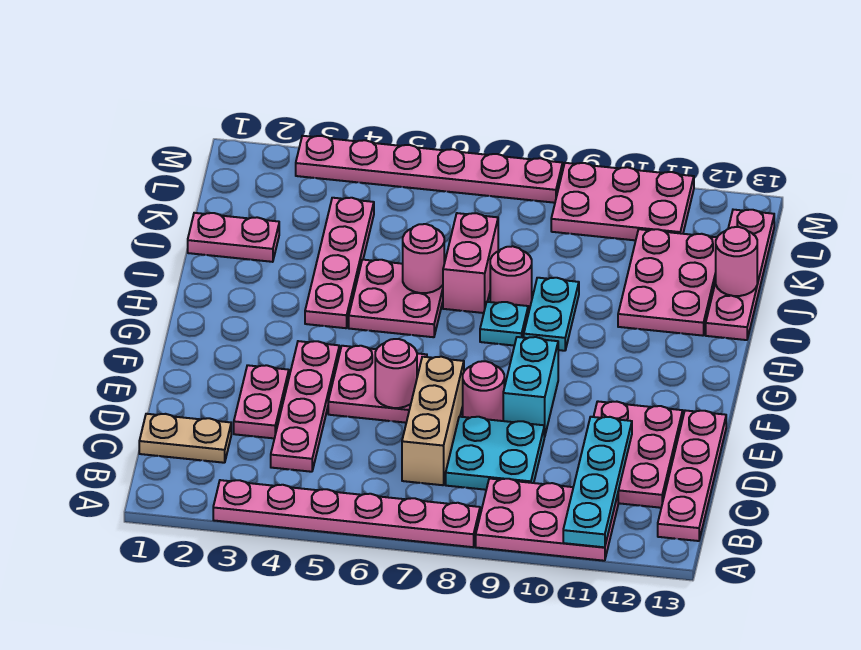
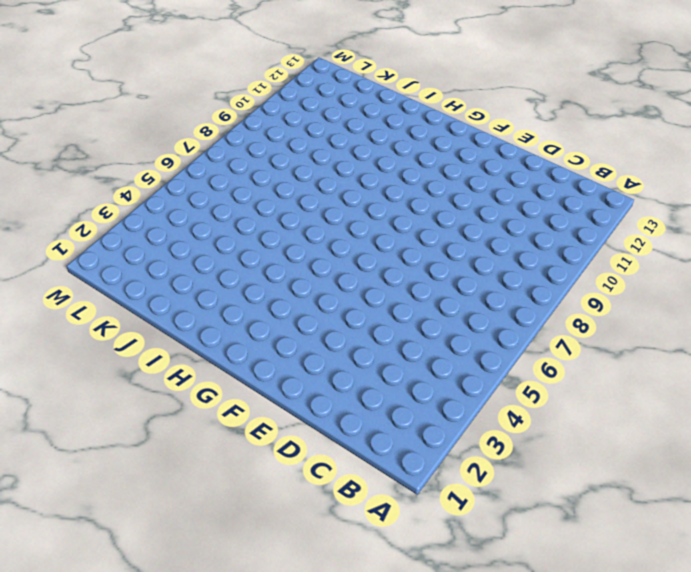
none -> pink plate A3:A8 level 1
none -> pink plate A9:B11 level 1
none -> pink plate B13:E13 level 1

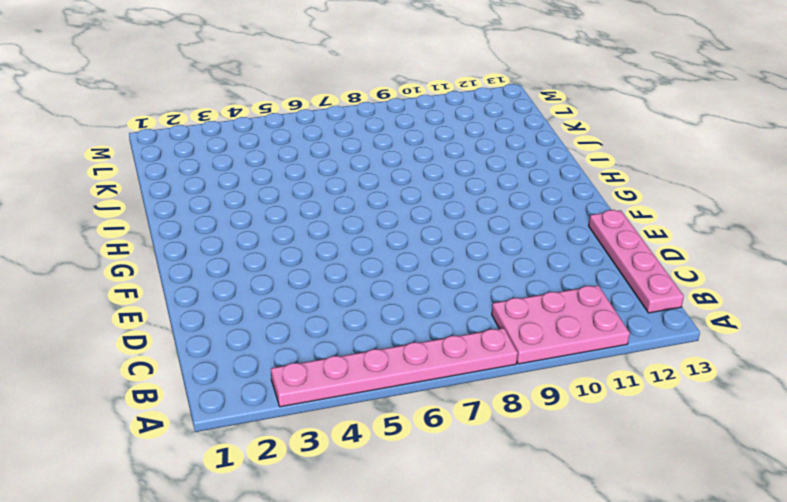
none -> tan plate C1:C2 level 1
none -> pink plate C4:F4 level 1
none -> tan brick C7:E7 level 1

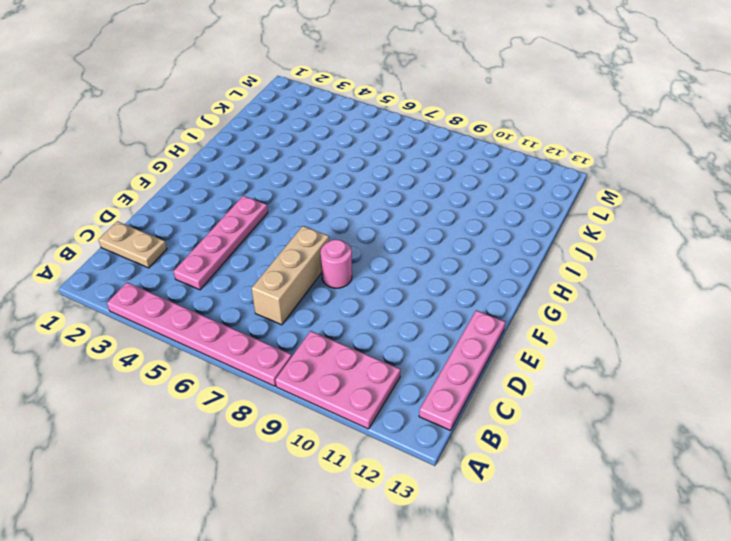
none -> cyan plate C8:D9 level 1
none -> pink plate C11:E12 level 1
none -> pink plate D3:E3 level 1

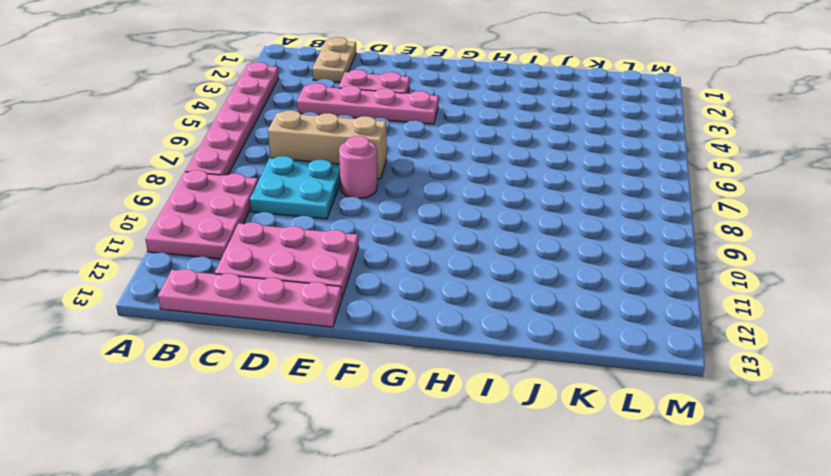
none -> pink plate E5:F6 level 1
none -> cyan brick E9:F9 level 1
none -> pink plate H4:K4 level 1

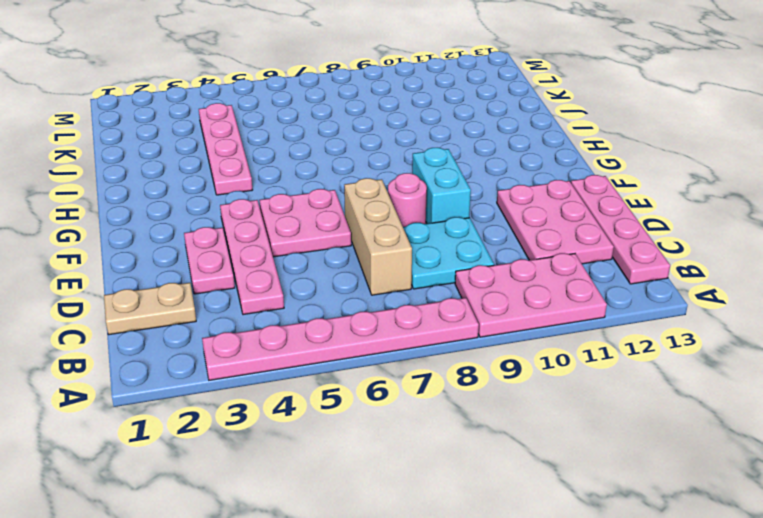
none -> pink plate H5:I6 level 1
none -> cyan plate H8 level 1
none -> cyan plate H9:I9 level 1

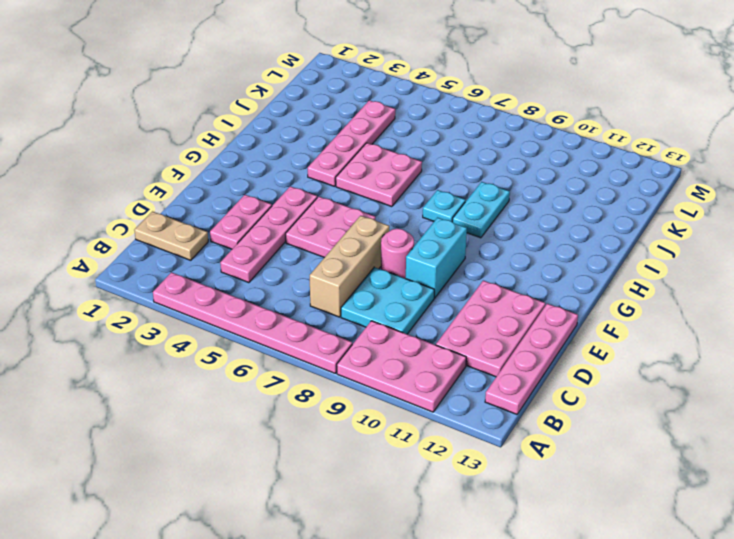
none -> pink brick I7:J7 level 1
none -> pink round brick I8 level 1
none -> pink plate I11:K12 level 1

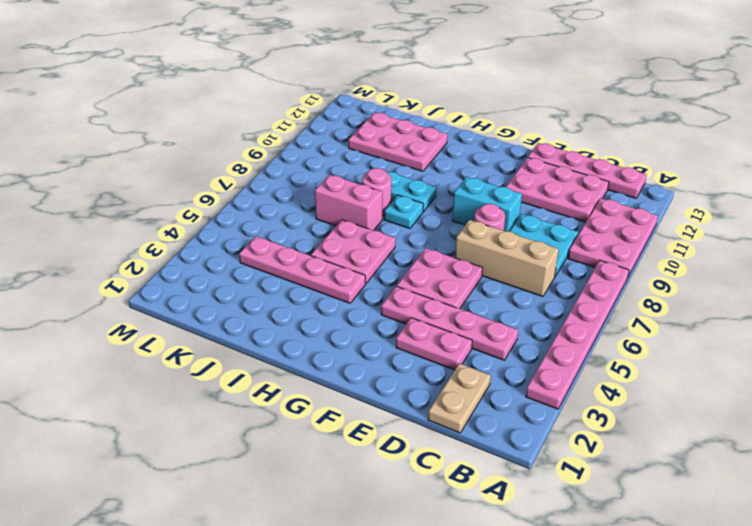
none -> pink plate I13:L13 level 1
none -> pink plate J1:J2 level 1
none -> pink plate L9:M11 level 1

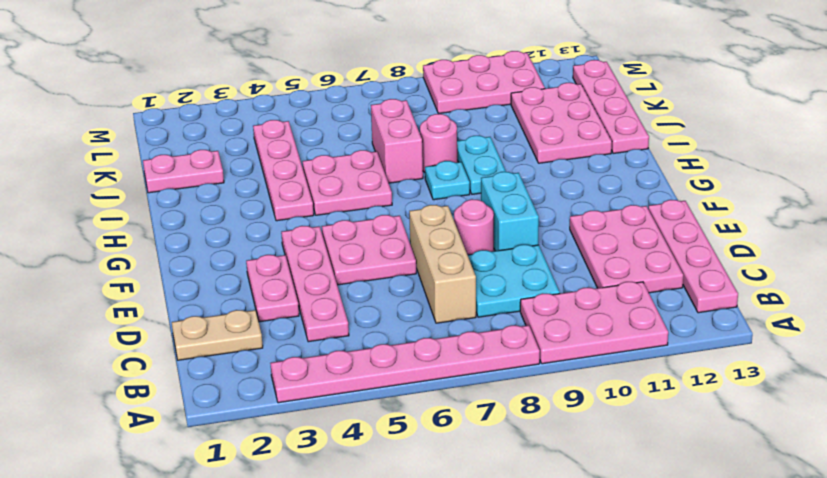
none -> pink plate M3:M8 level 1
none -> cyan plate A11:D11 level 2
none -> pink round brick E6 level 2

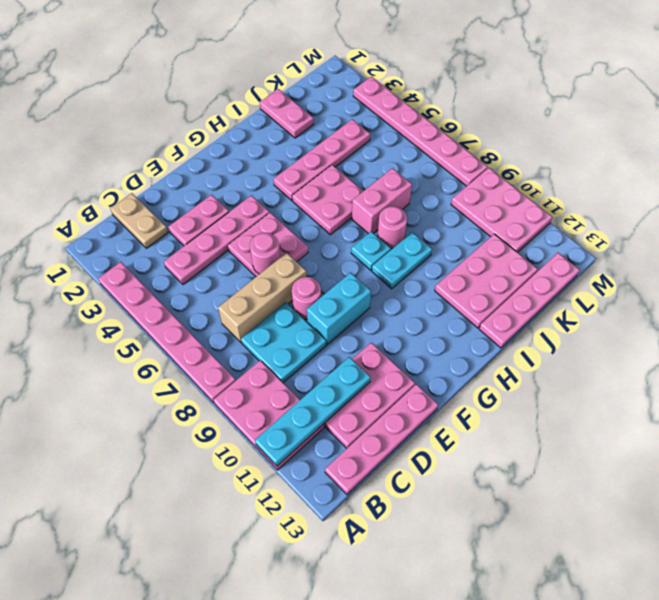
none -> pink round brick I6 level 2
none -> pink round brick J13 level 2

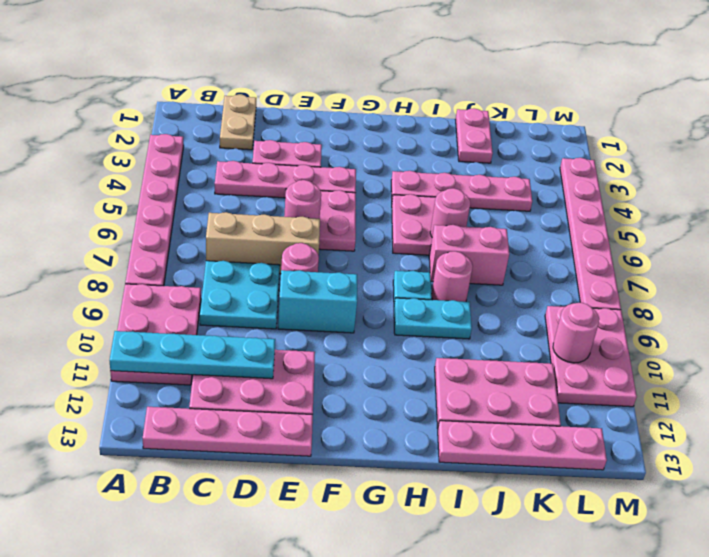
pink round brick L10 level 2 -> pink round brick J13 level 2

